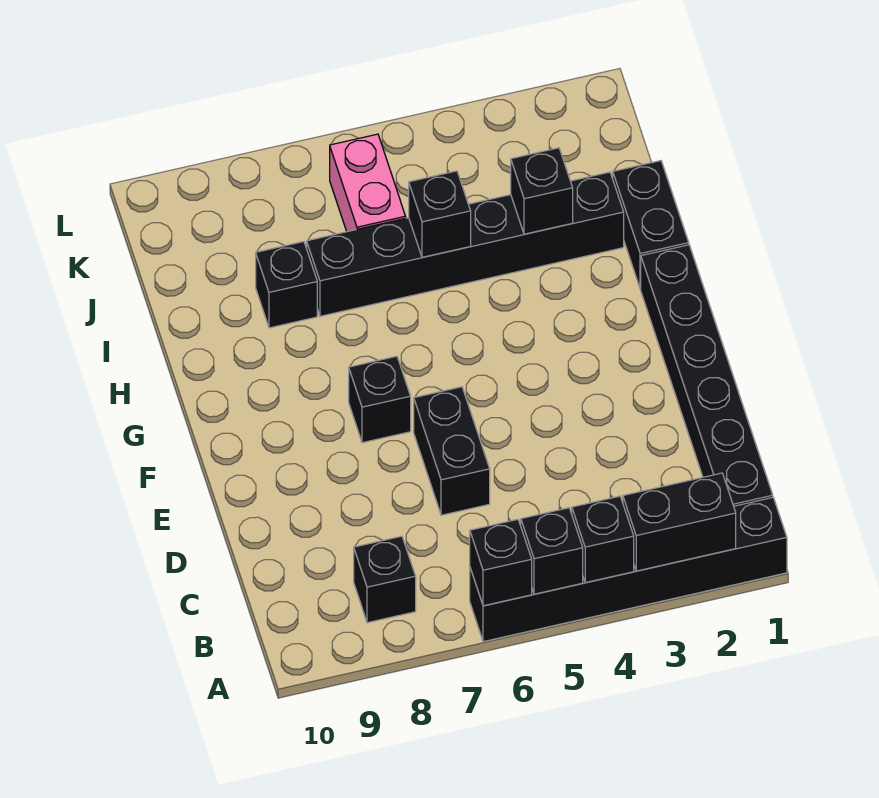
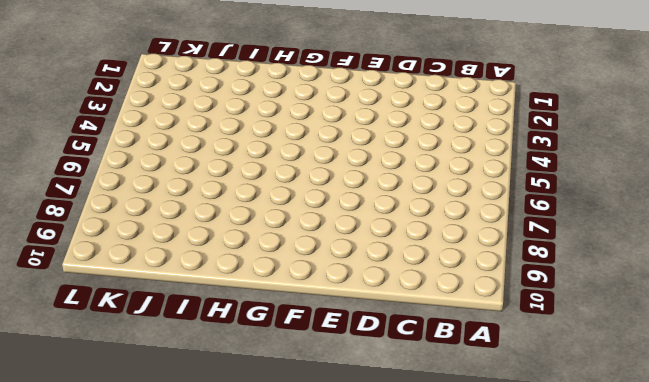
none -> black brick A1:A6 level 1
none -> black brick B1:G1 level 1
none -> black brick B8 level 1

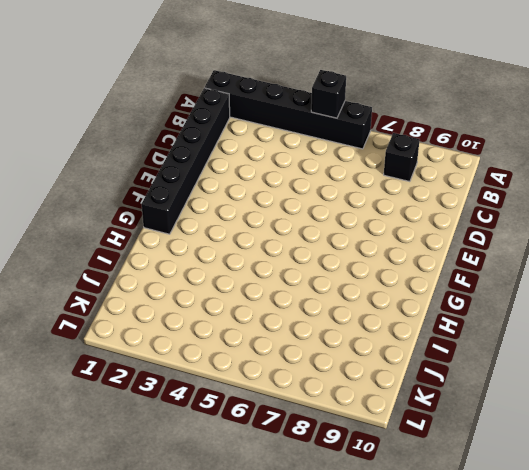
none -> black brick D6:E6 level 1
none -> black brick F7 level 1
none -> black brick H1:I1 level 1

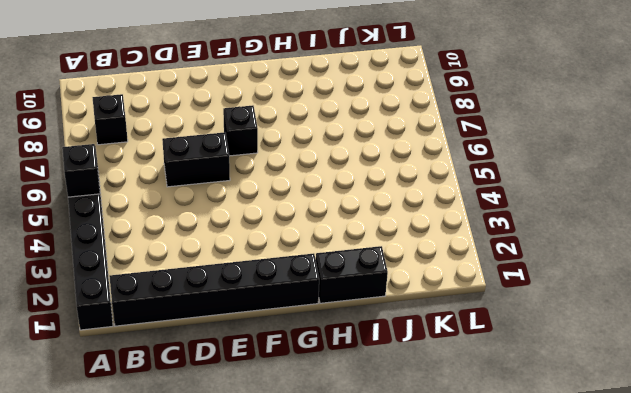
none -> black brick I2:I7 level 1
none -> black brick I8 level 1
none -> pink brick J6:K6 level 1

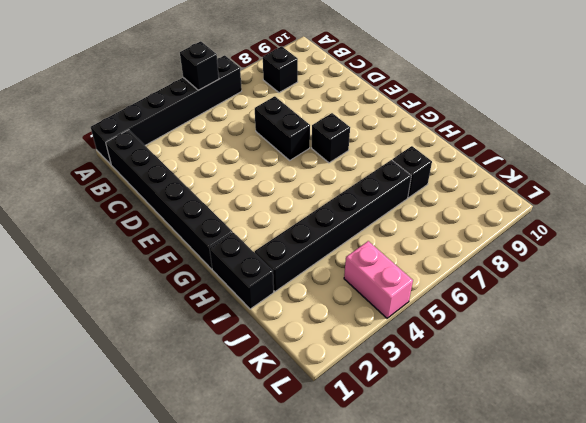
pink brick K4:L4 level 1 -> pink brick J6:K6 level 1
none -> black brick A2:A3 level 2
none -> black brick A4 level 2
none -> black brick A6 level 2

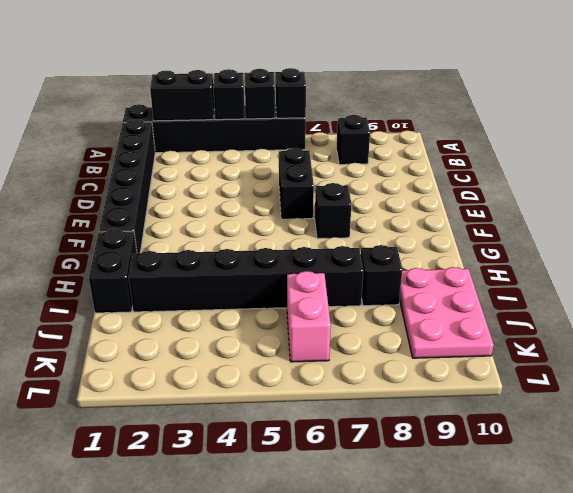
pink plate I9:K10 level 1 -> none
none -> black brick I3 level 2
none -> black brick I5 level 2

